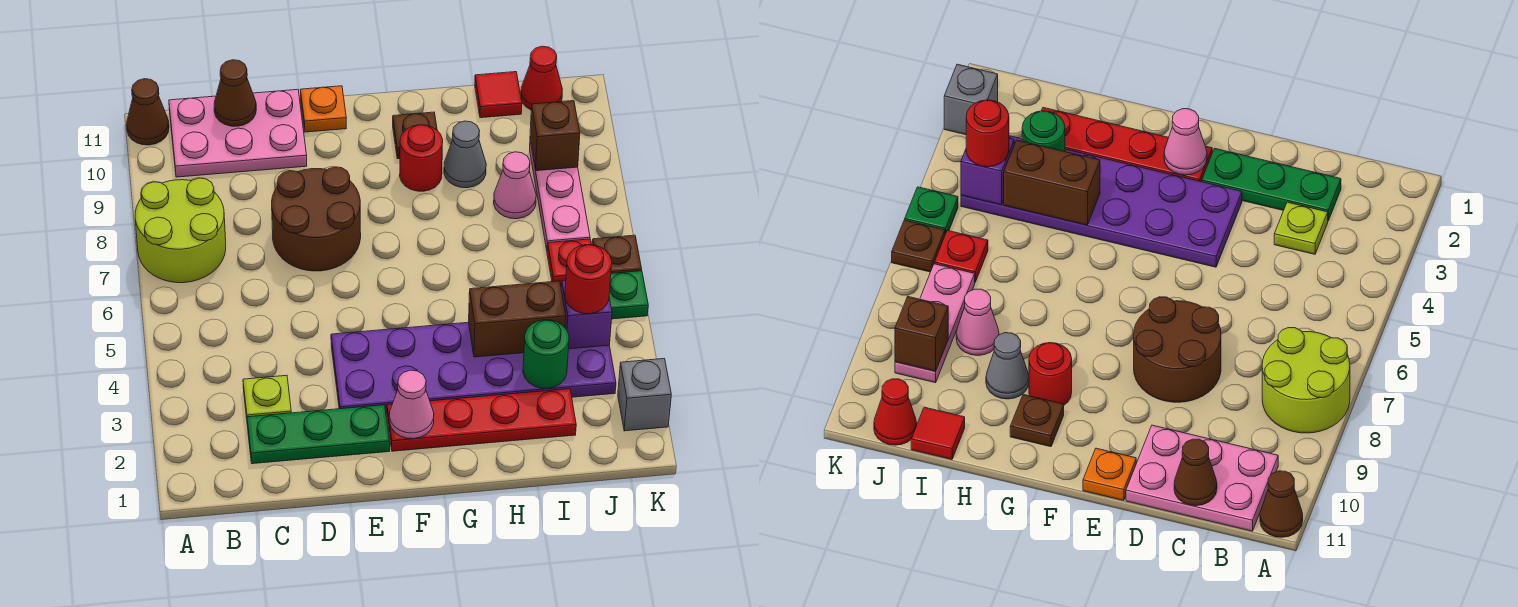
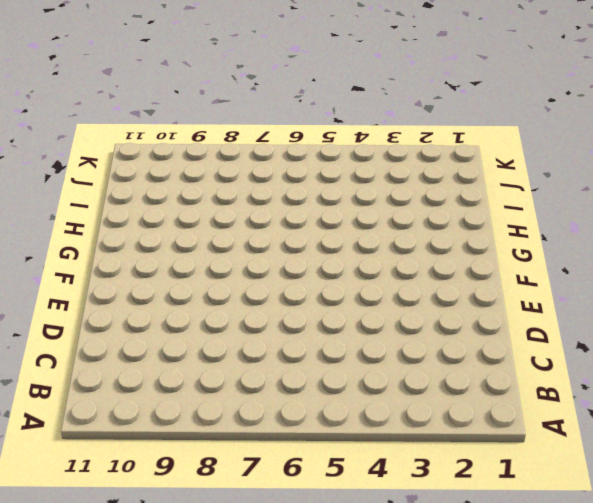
none -> lime round brick A7:B8 level 1
none -> brown cone A11 level 1
none -> pink plate B10:D11 level 1

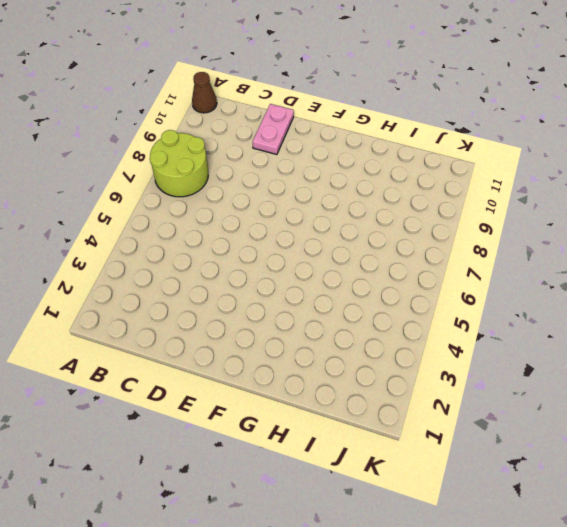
pink plate D10:D11 level 1 -> pink plate B10:D11 level 1
none -> green plate C2:E2 level 1
none -> lime plate C3 level 1
none -> brown round brick D7:E8 level 1

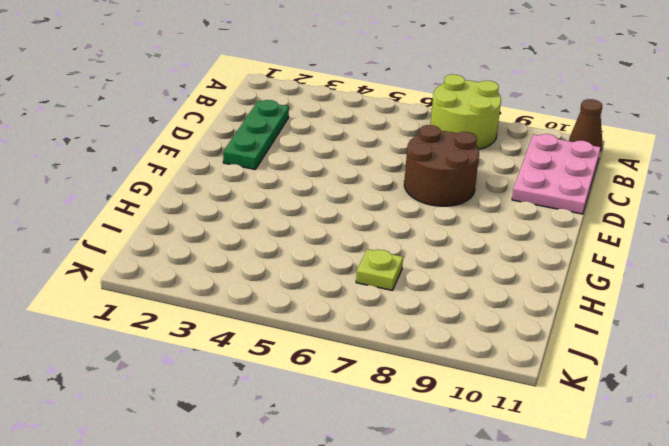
lime plate I7 level 1 -> lime plate C3 level 1
none -> purple plate E3:J4 level 1
none -> orange plate E11 level 1
none -> red plate F2:I2 level 1

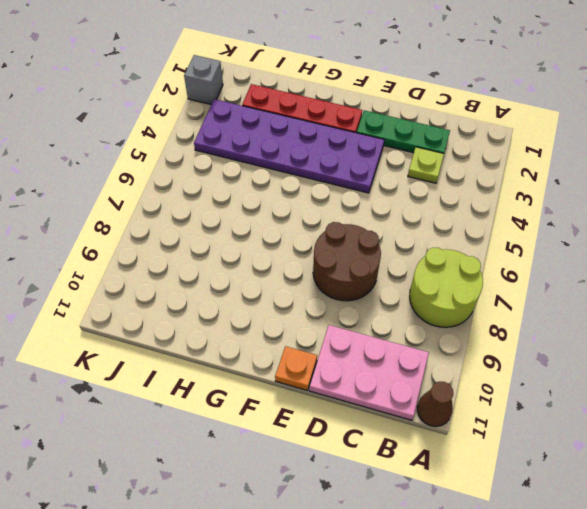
none -> red round brick G9 level 1
none -> brown plate G10 level 1
none -> grey cone H9 level 1

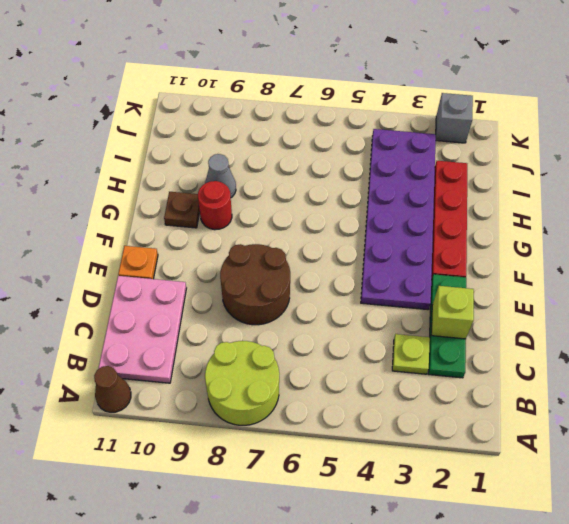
lime brick D2 level 2 -> none
none -> pink cone I8 level 1
none -> red tile I11 level 1
none -> red plate J6 level 1

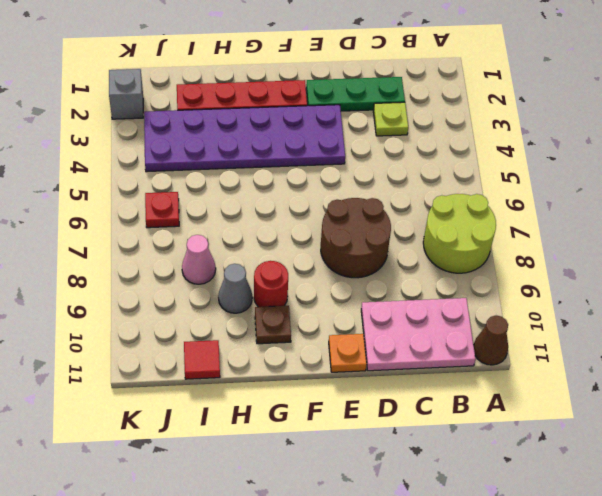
none -> pink plate J7:J9 level 1
none -> red cone J11 level 1
none -> green plate K5 level 1

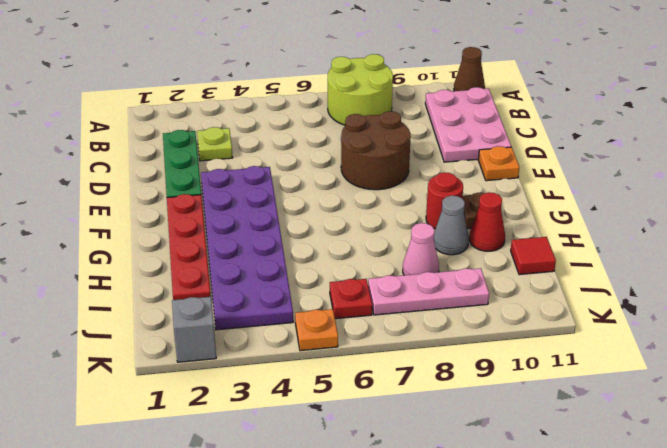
red cone H10 level 1 -> red cone J11 level 1
orange plate K5 level 1 -> green plate K5 level 1
none -> brown plate K6 level 1
none -> brown cone C11 level 2
none -> pink cone F2 level 2

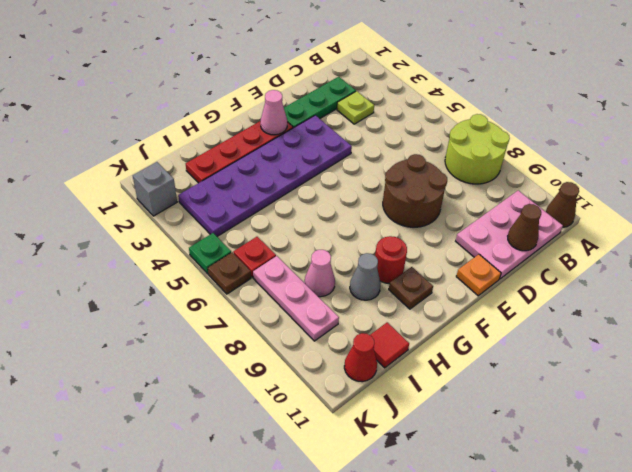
none -> brown brick H4:I4 level 2
none -> green round brick I3 level 2
none -> purple brick J4 level 2

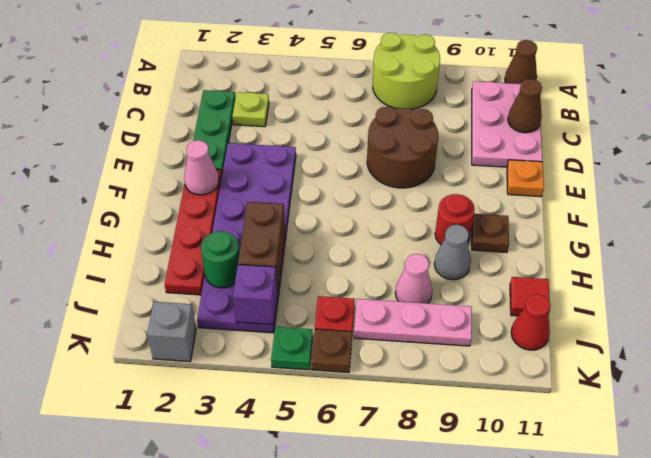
none -> brown brick J9 level 2
none -> red round brick J4 level 3

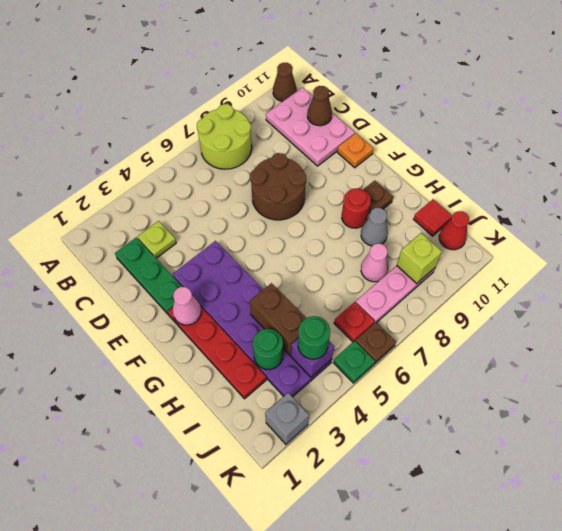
green round brick J4 level 3 -> red round brick J4 level 3
lime brick J9 level 2 -> brown brick J9 level 2

